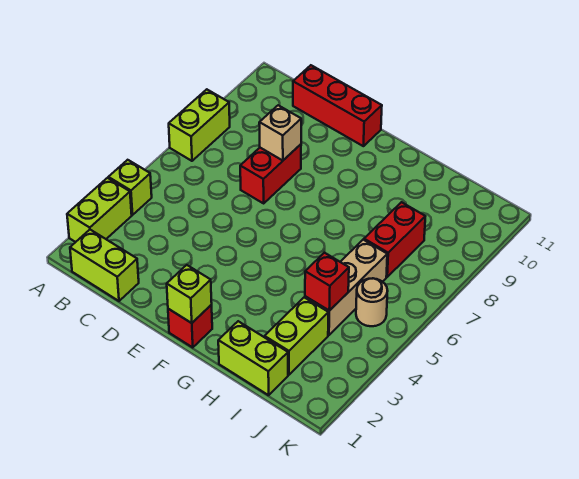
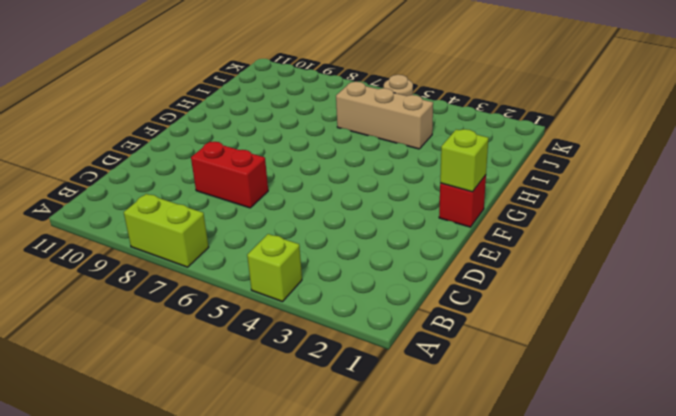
none -> lime brick A2:A3 level 1
none -> lime brick B1:C1 level 1
none -> red brick C11:E11 level 1

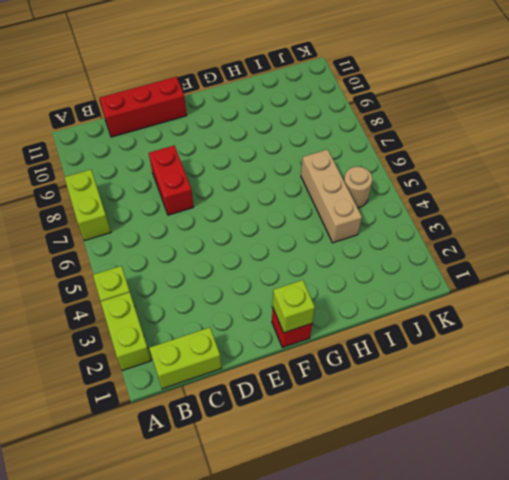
none -> lime brick H1:I1 level 1
none -> lime brick I2:I3 level 1
none -> red brick I7:I8 level 1

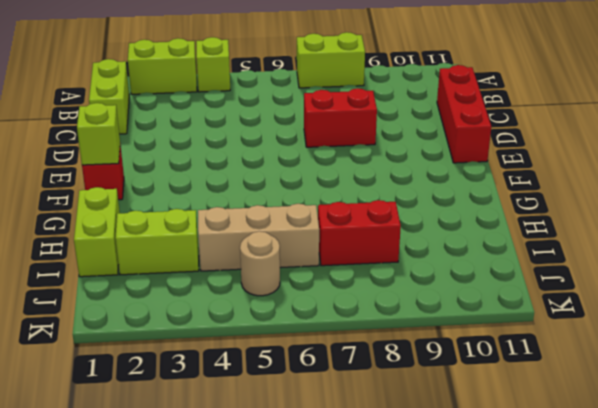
none -> tan brick D8 level 2
none -> red brick I4 level 2

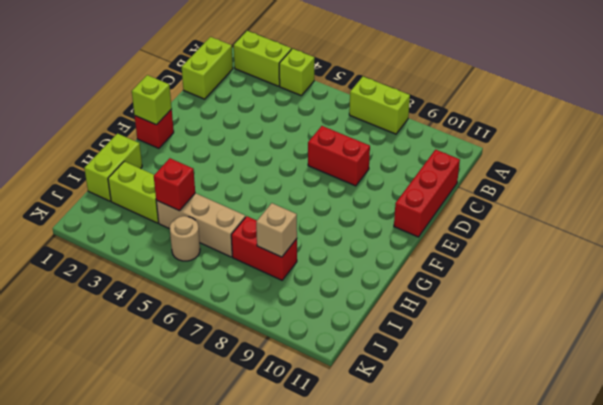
tan brick I8 level 2 -> tan brick D8 level 2

